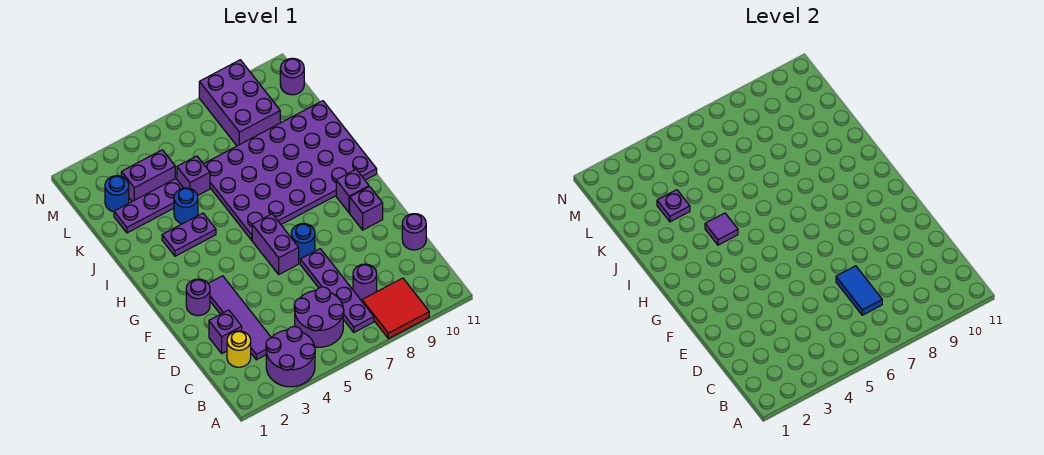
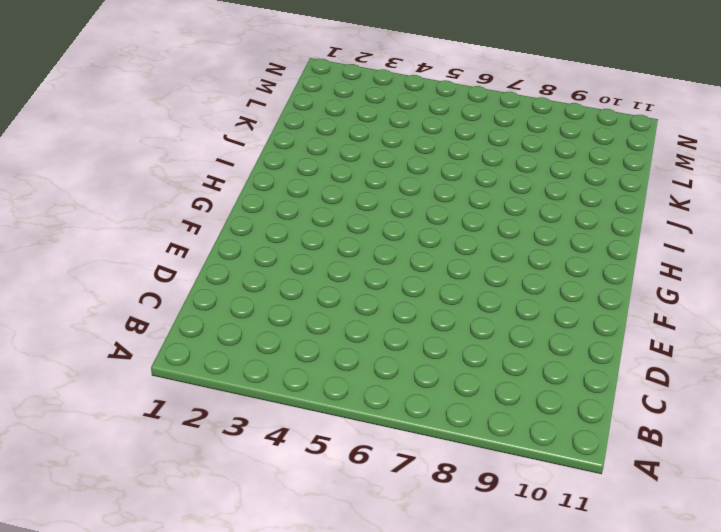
none -> purple round brick A3:B4 level 1
none -> red tile A8:B9 level 1
none -> purple round brick B5:C6 level 1

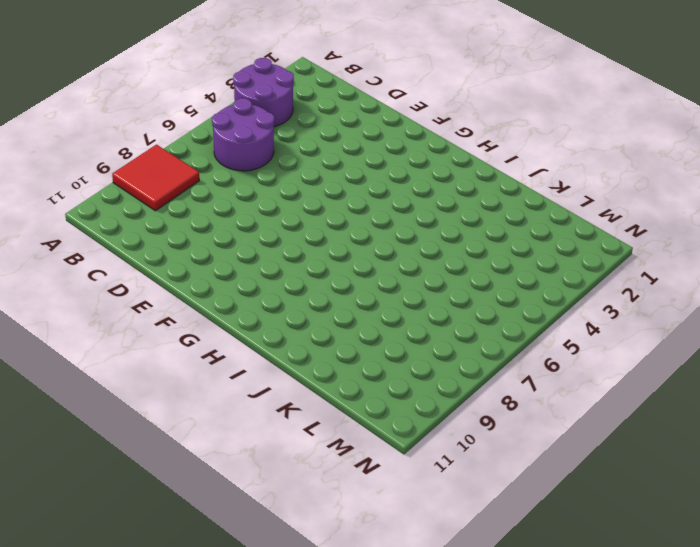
none -> purple plate B7:E7 level 1
none -> yellow round brick C2 level 1
none -> purple tile C3:F3 level 1

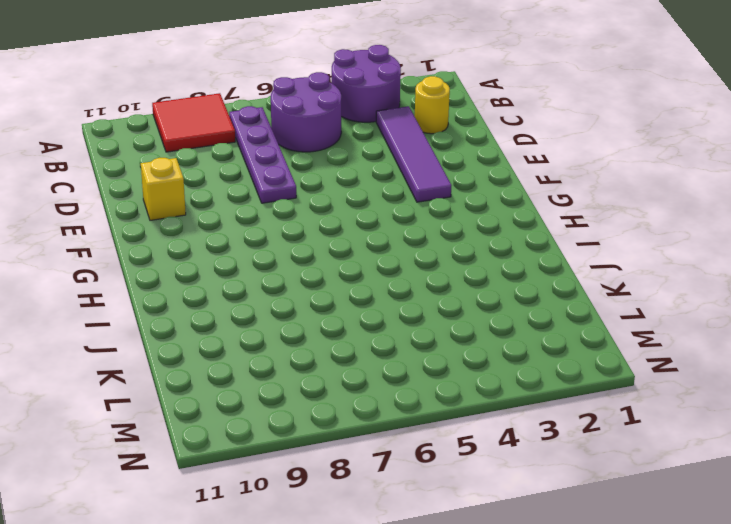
yellow brick E10 level 1 -> none
none -> purple round brick C8 level 1
none -> purple brick D2 level 1
none -> purple round brick D11 level 1

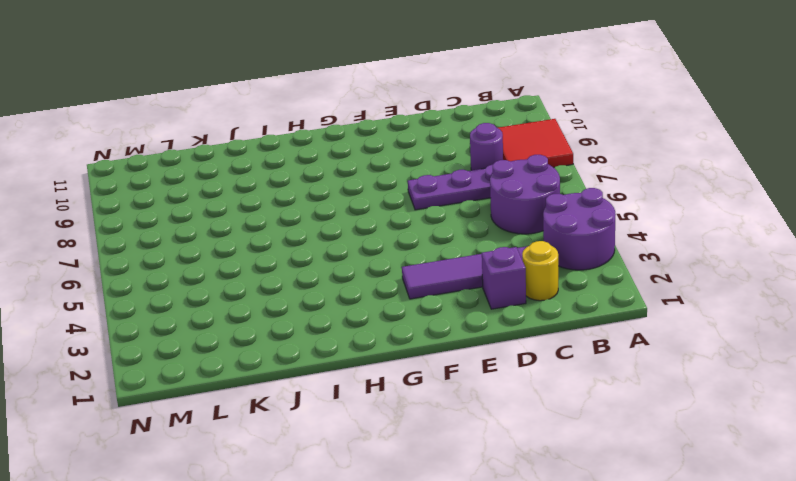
none -> purple round brick D11 level 1
none -> purple round brick F2 level 1
none -> purple brick F6:G6 level 1

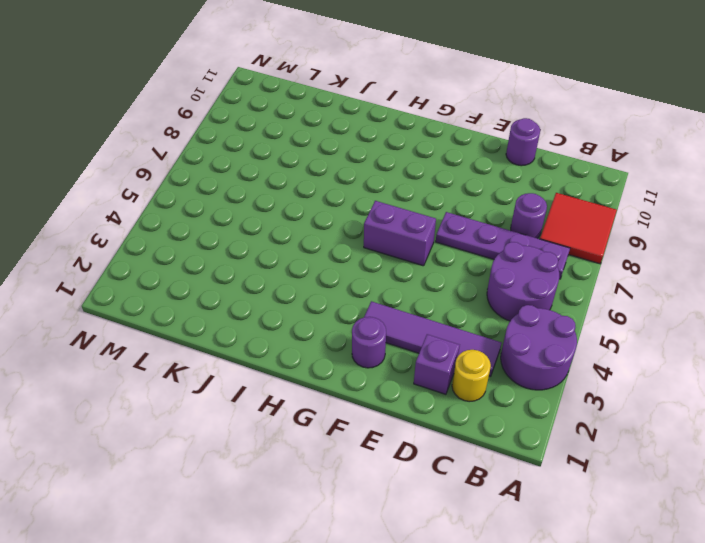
none -> blue round brick F7 level 1
none -> purple brick F10 level 1
none -> purple brick G10 level 1

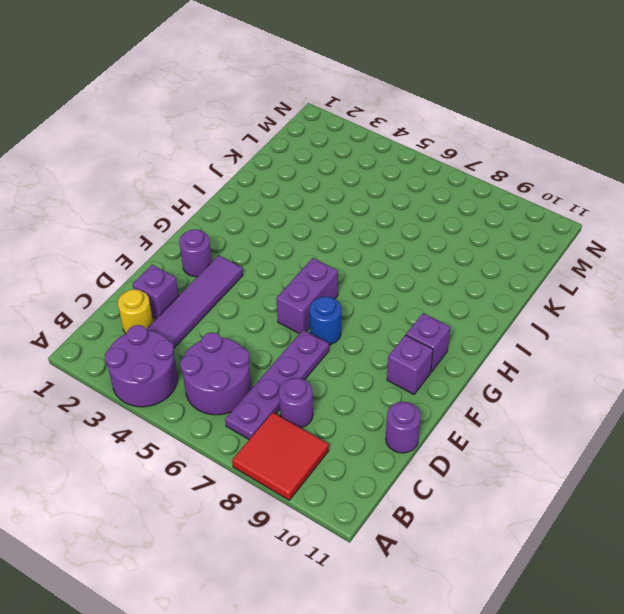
none -> purple plate H6:K11 level 1
none -> purple plate I3:I4 level 1
none -> blue round brick J4 level 1

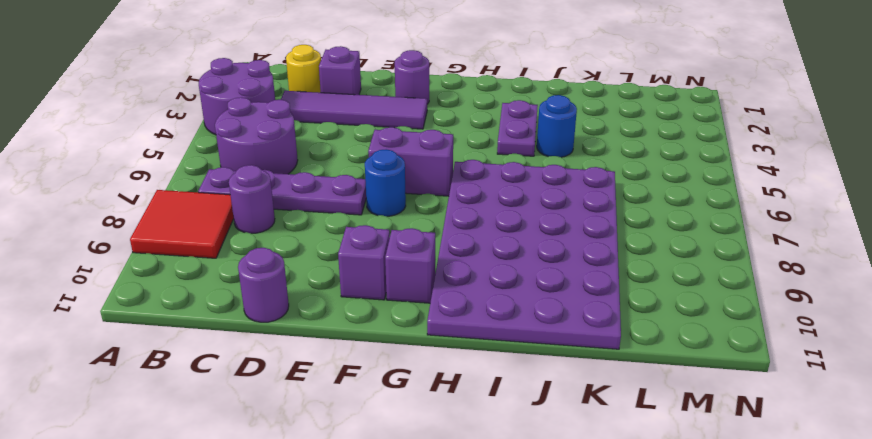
none -> purple plate K2:K4 level 1
none -> purple brick K5 level 1
none -> blue round brick L2 level 1

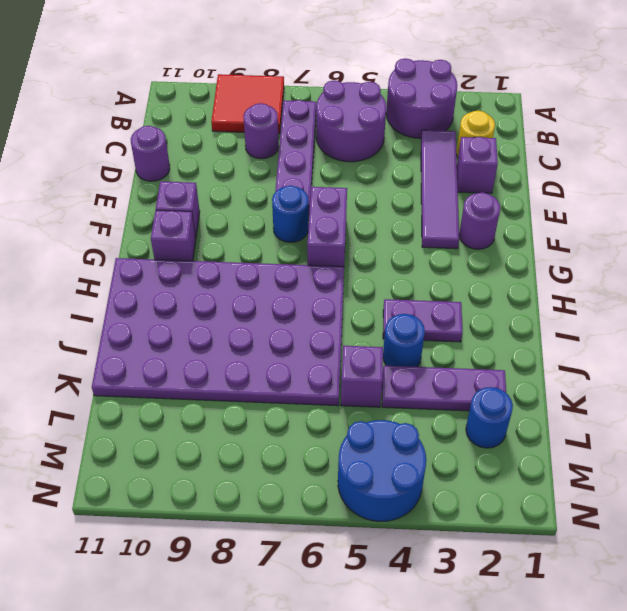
blue round brick M4:N5 level 1 -> none
none -> purple brick L3:L4 level 1
none -> purple brick L8:N9 level 1
none -> purple round brick M11 level 1

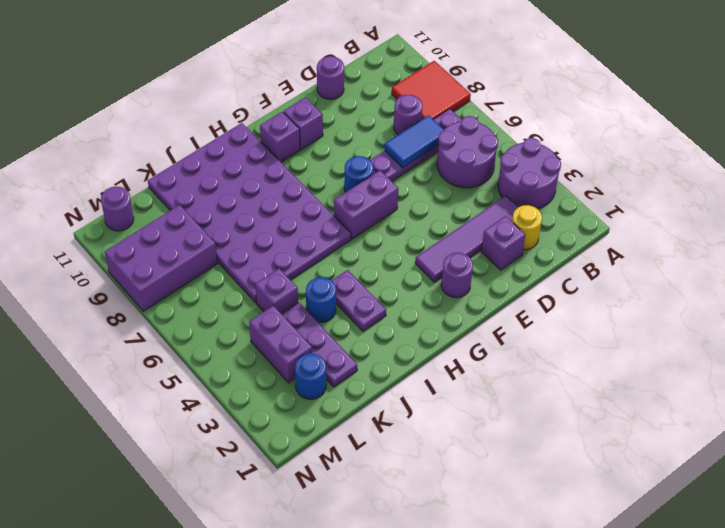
none -> purple tile I4 level 2
none -> purple plate K3 level 2

